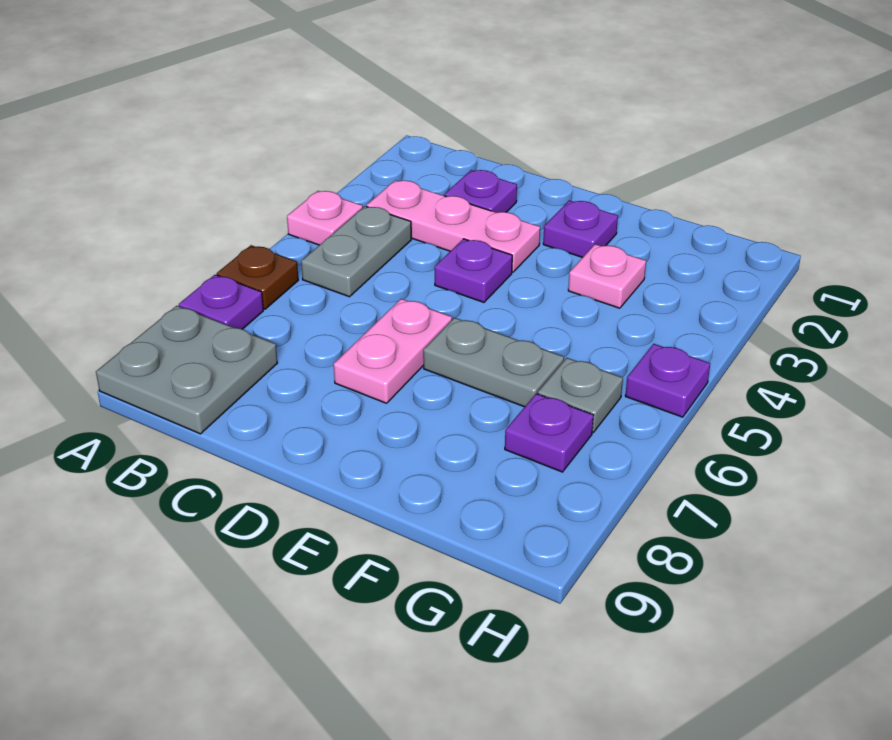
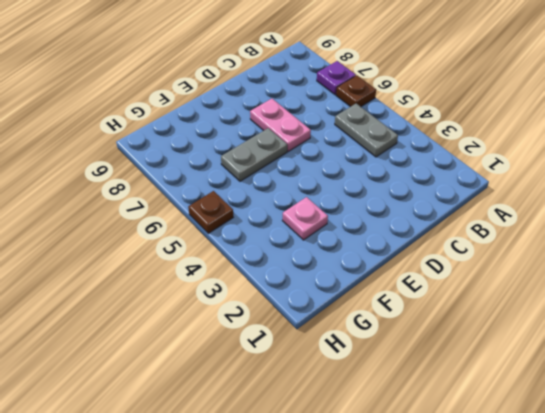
brown plate H5 level 1 -> purple plate H5 level 1
none -> pink plate A4 level 1
none -> grey plate A8:B9 level 1
none -> pink plate B3:D3 level 1

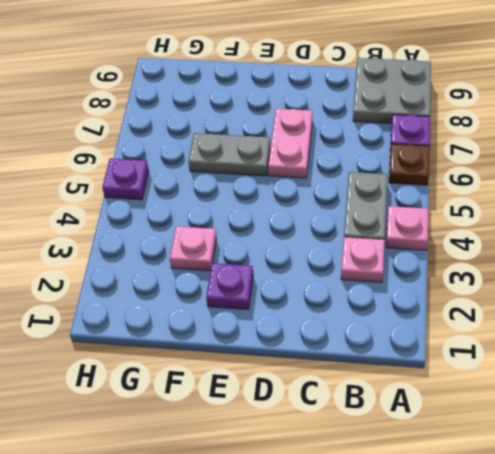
pink plate B3 level 1 -> pink plate B3:D3 level 1
none -> purple plate C2 level 1
none -> purple plate D4 level 1
none -> grey plate G6 level 1

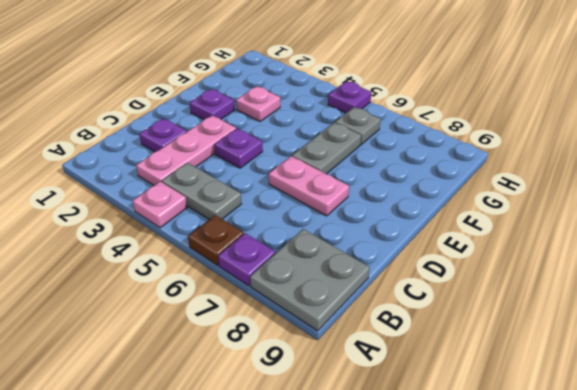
none -> purple plate G7 level 1

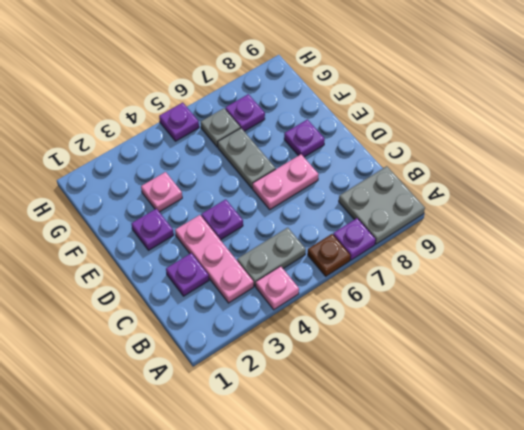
purple plate E8 level 1 -> none

